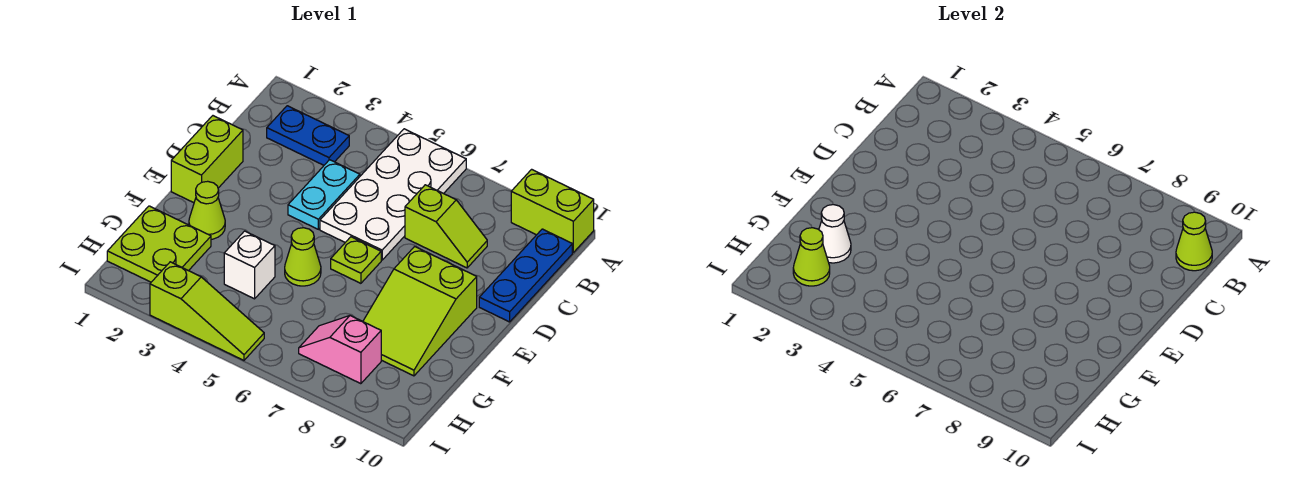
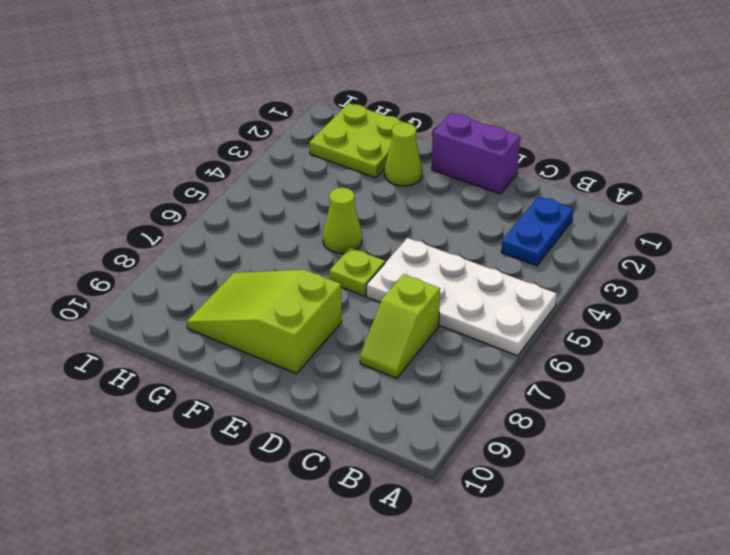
purple brick D1:E1 level 1 -> lime brick D1:E1 level 1
none -> lime brick A9:A10 level 1
none -> blue plate B10:D10 level 1
none -> cyan plate C4:D4 level 1

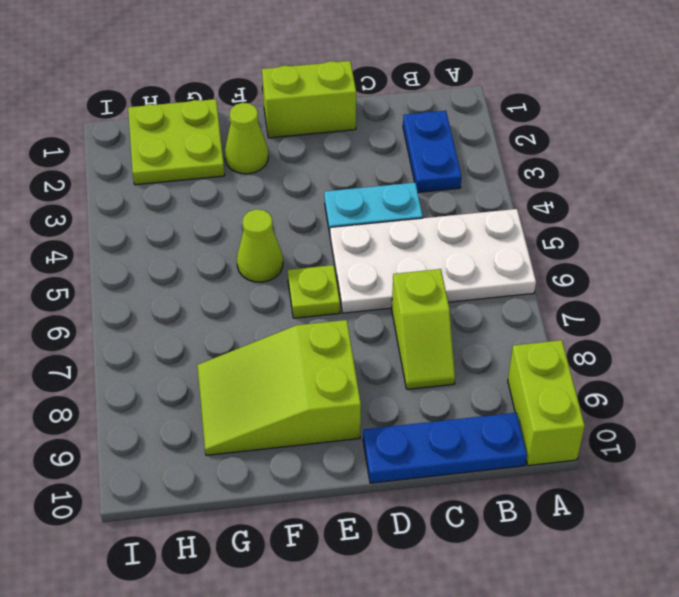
none -> white brick G4 level 1
none -> pink slope H7:H8 level 1 top 8
none -> lime slope I3:I5 level 1 top 3

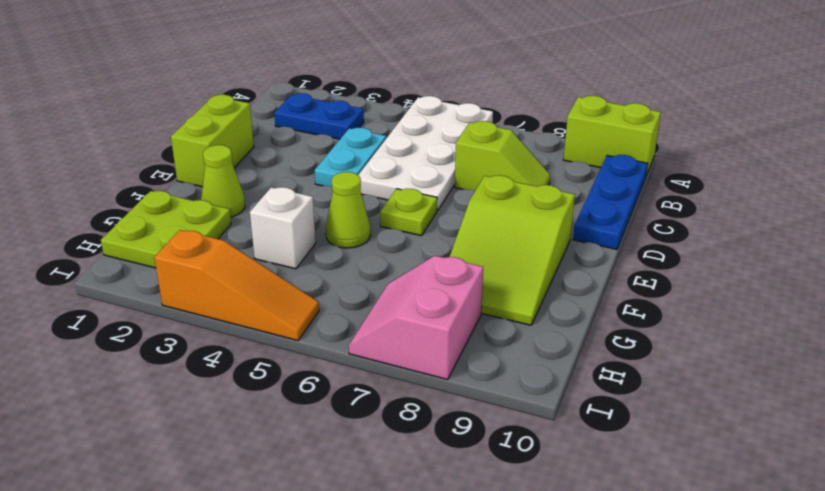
pink slope H7:I8 level 1 top 8 -> pink slope H7:H8 level 1 top 8
orange slope I3:I5 level 1 top 3 -> lime slope I3:I5 level 1 top 3
none -> lime cone B10 level 2
none -> white cone G2 level 2
none -> lime cone H2 level 2

